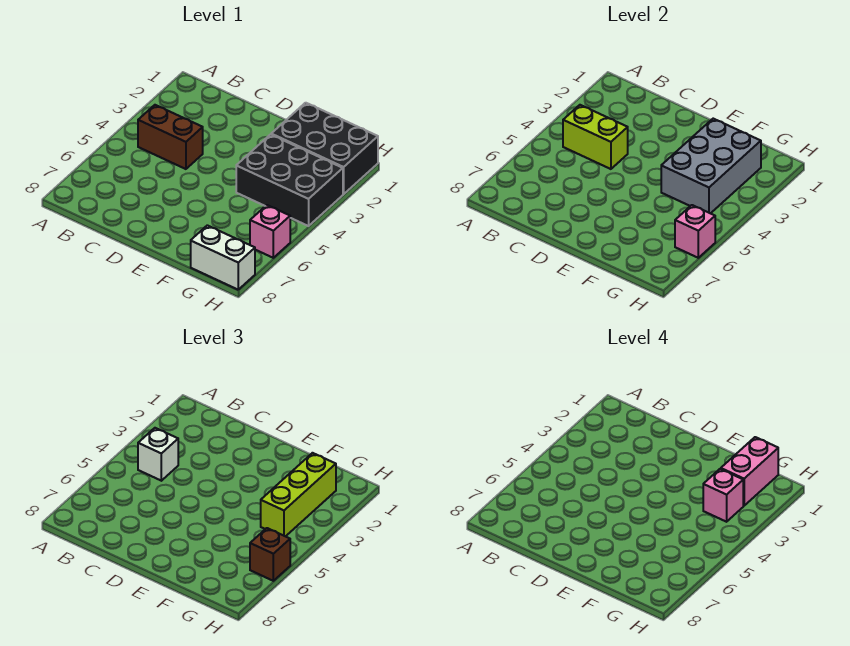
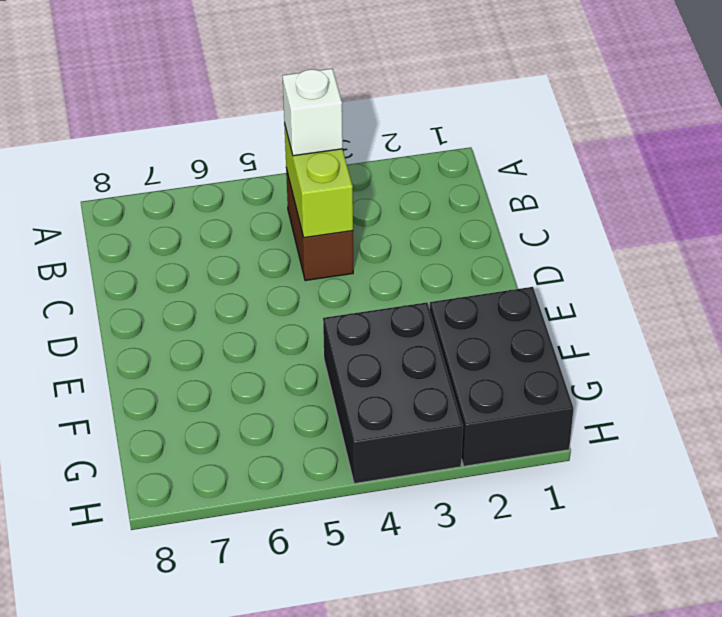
none -> white brick G8:H8 level 1
none -> pink brick H6 level 1
none -> grey brick F2:G4 level 2

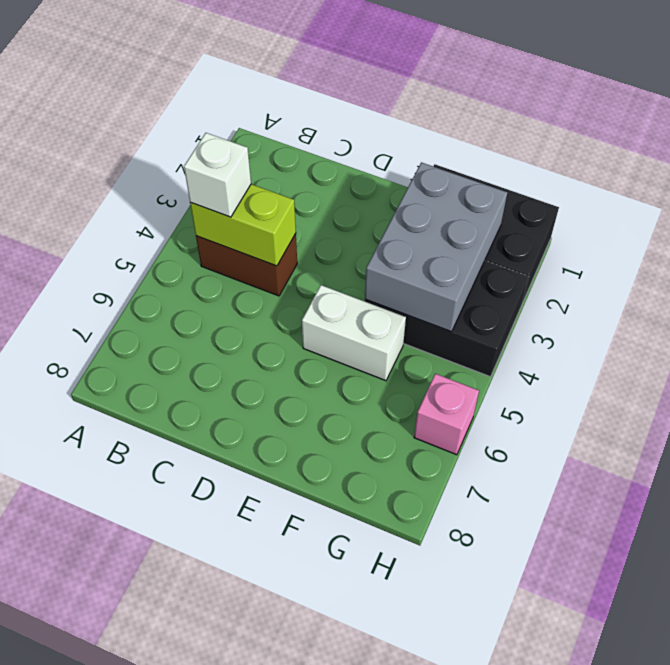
white brick E5:F5 level 1 -> white brick G8:H8 level 1
none -> pink brick H6 level 2
none -> lime brick G2:G4 level 3
none -> brown brick H6 level 3

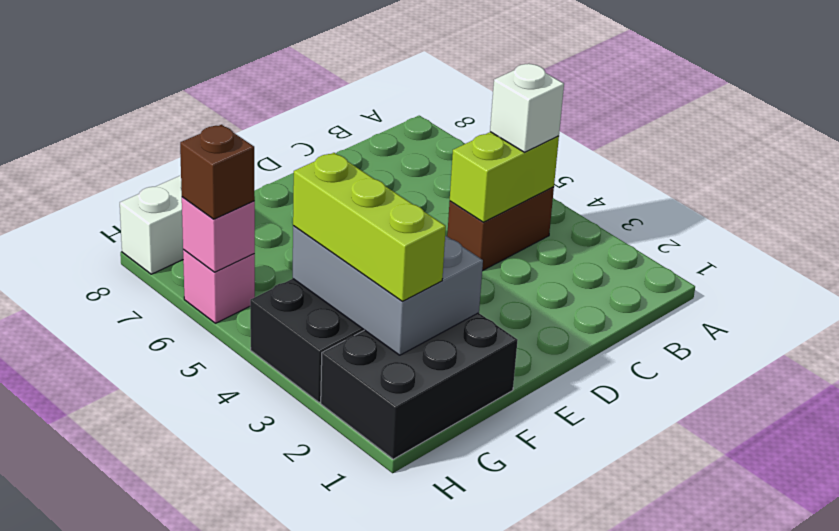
none -> pink brick G1:G2 level 4
none -> pink brick G3 level 4

